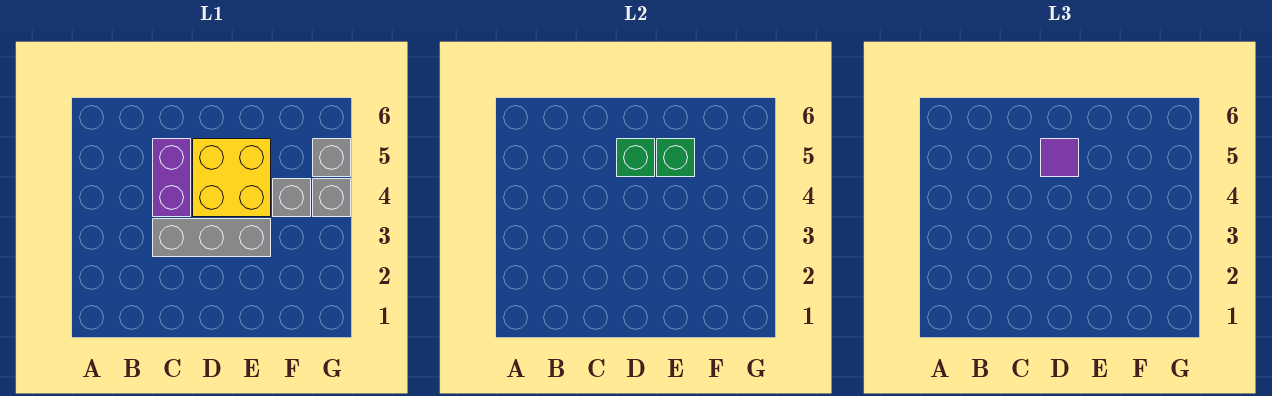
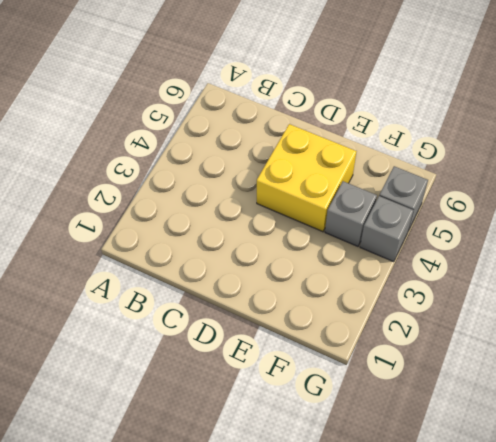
none -> grey brick C3:E3 level 1
none -> purple brick C4:C5 level 1

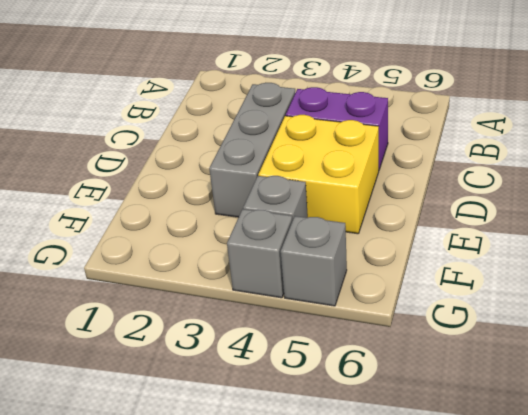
none -> green brick D5 level 2
none -> green brick E5 level 2

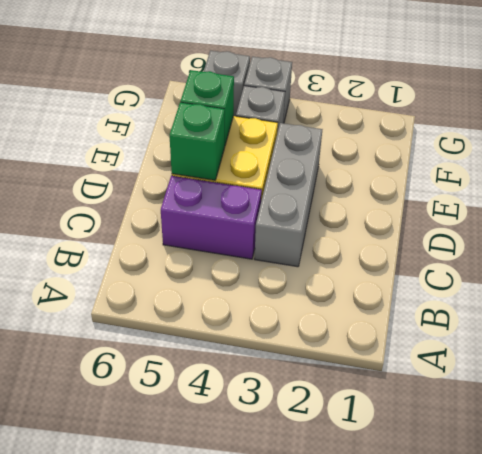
none -> purple tile D5 level 3

